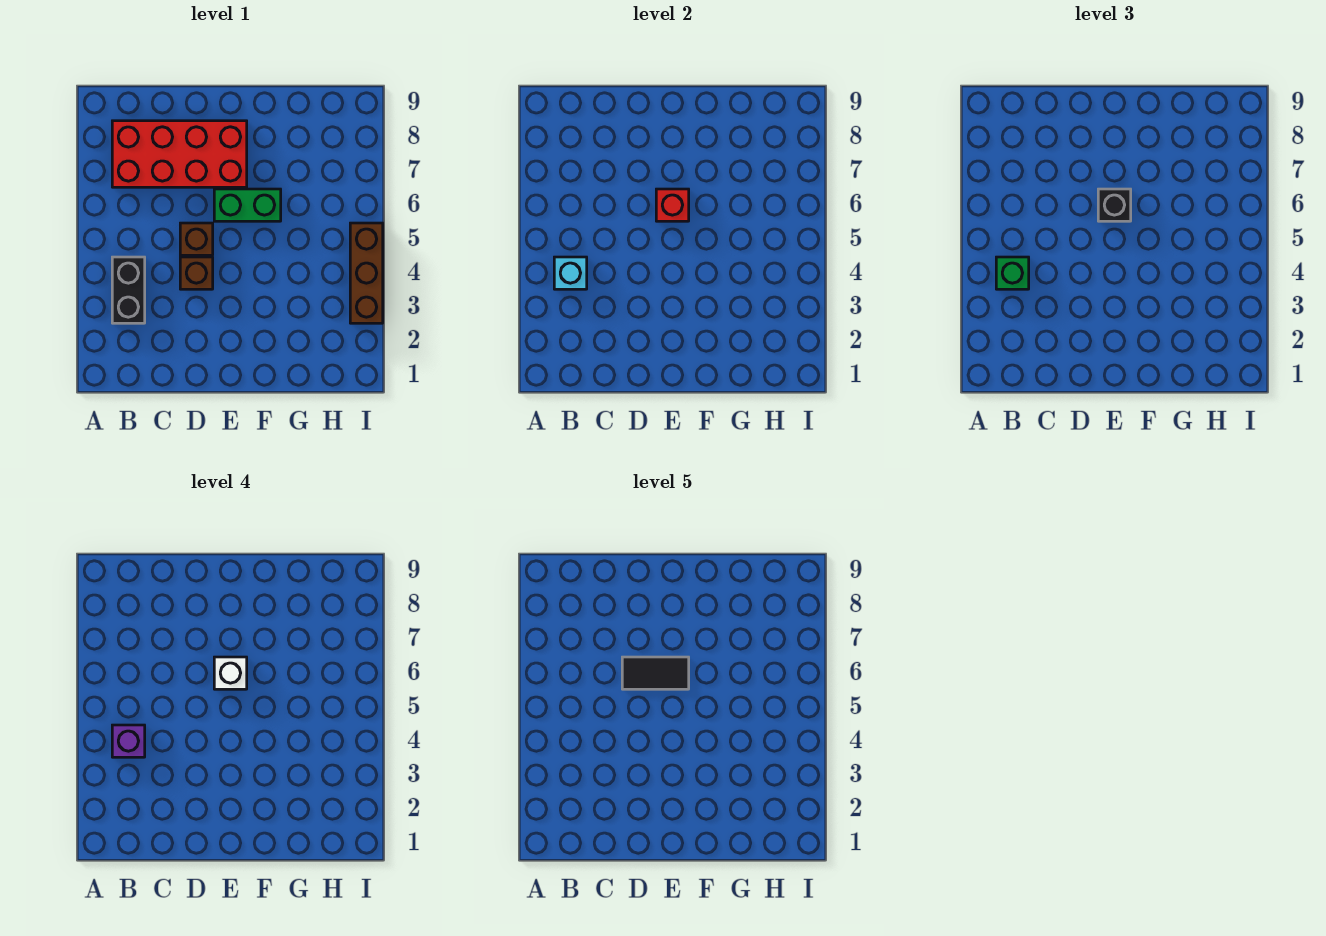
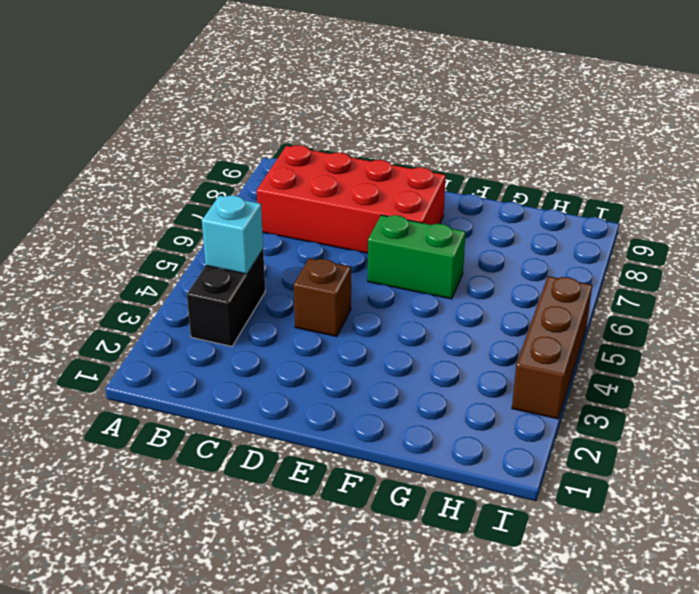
none -> brown brick D5 level 1
none -> red brick E6 level 2
none -> green brick B4 level 3

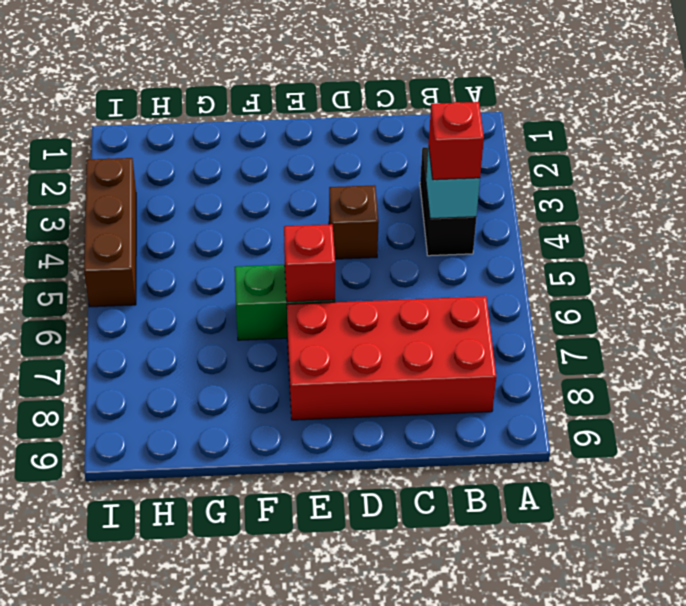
red brick B4 level 3 -> green brick B4 level 3
none -> brown brick D5 level 1
none -> black brick E6 level 3
none -> purple brick B4 level 4

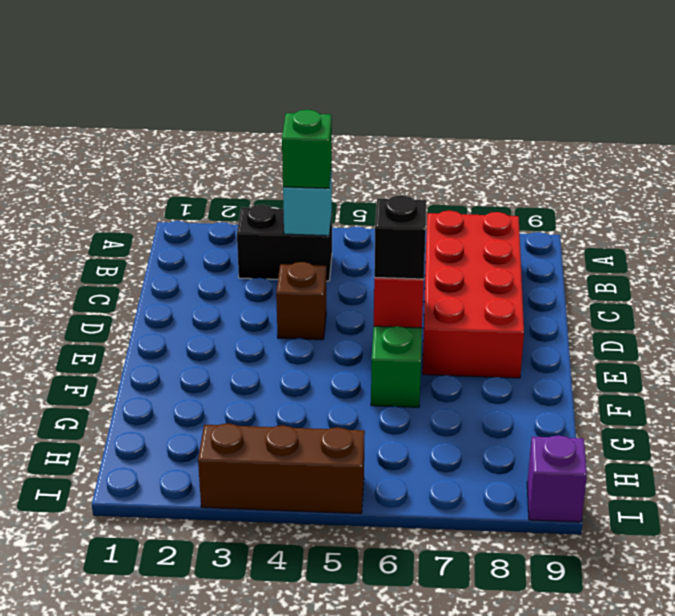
purple brick I9 level 1 -> purple brick B4 level 4
none -> brown brick D5 level 1
none -> white brick E6 level 4
none -> black tile D6:E6 level 5

